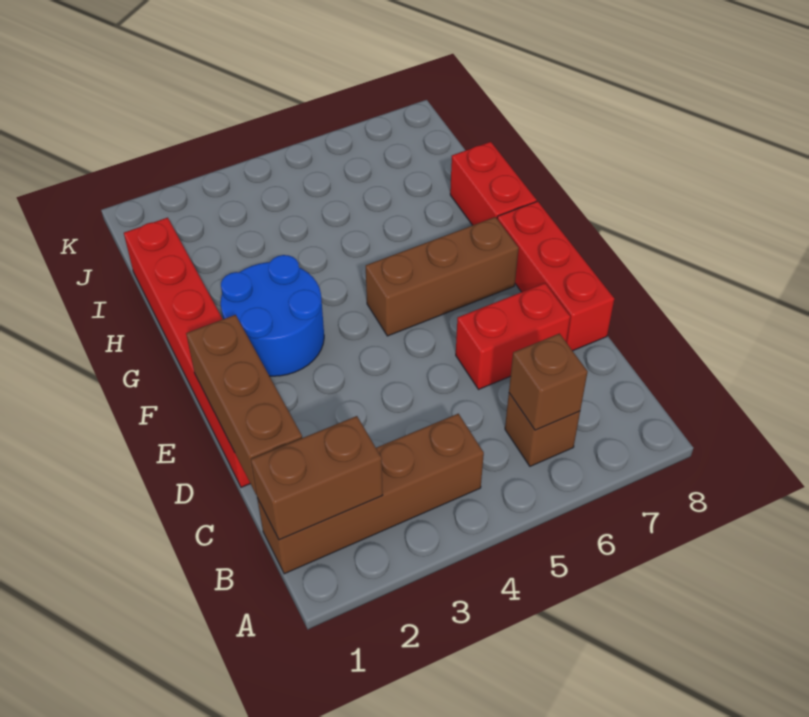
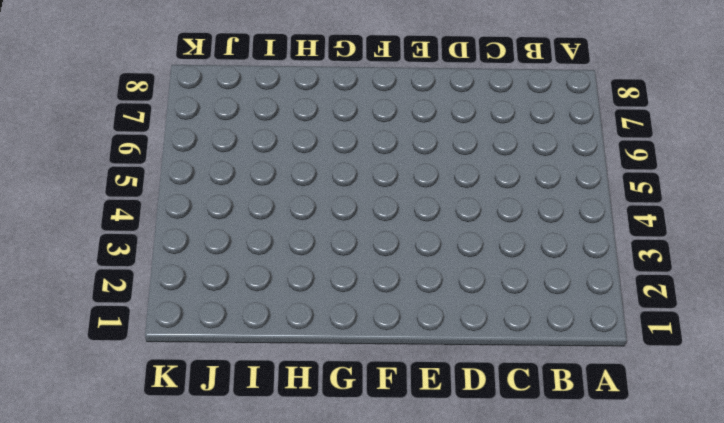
none -> brown brick B1:B4 level 1
none -> brown brick B6 level 1

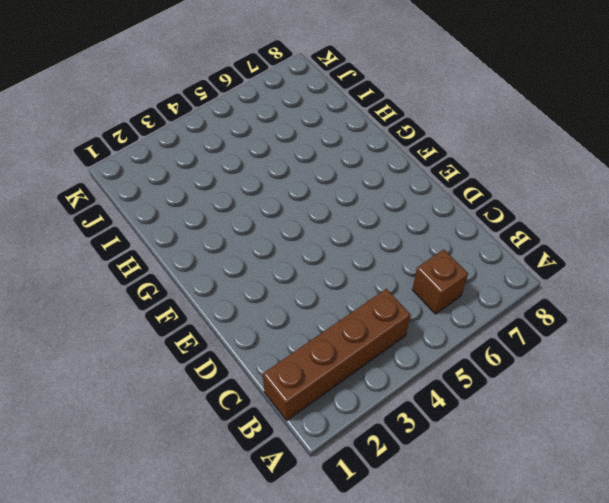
none -> red brick D1:I1 level 1
none -> red brick D6:D7 level 1

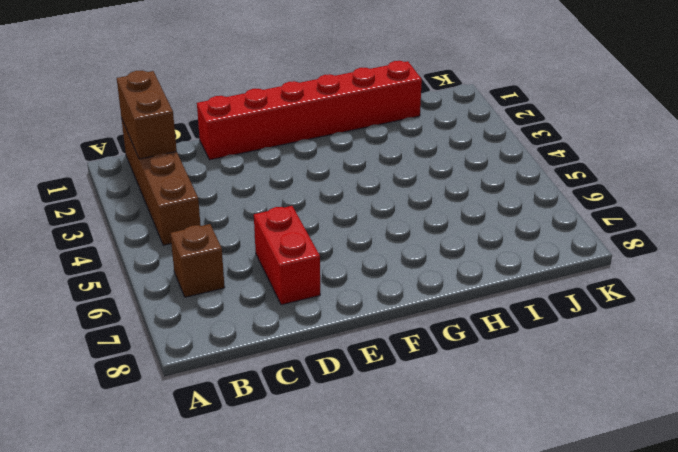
none -> red brick D8:F8 level 1
none -> blue round brick F2:G3 level 1

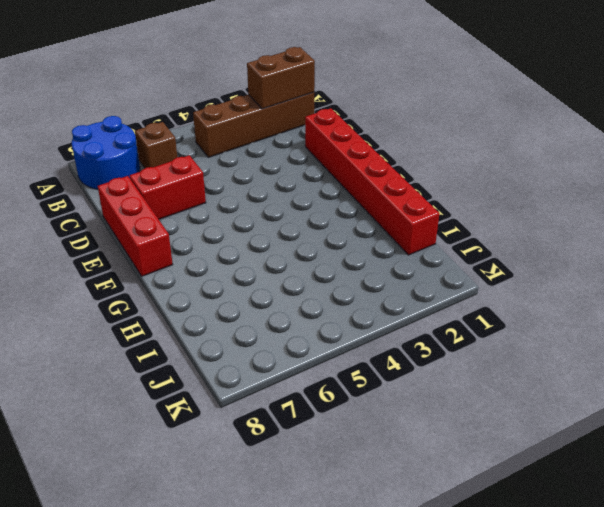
blue round brick A7:B8 level 1 -> blue round brick F2:G3 level 1
none -> brown brick F5:F7 level 1
none -> red brick G8:H8 level 1

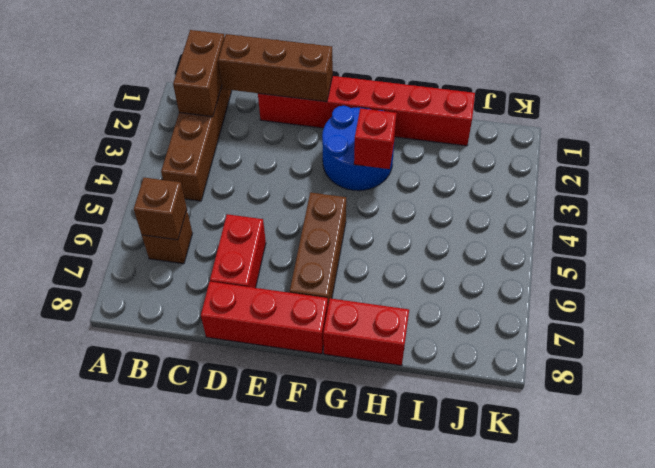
red brick G3 level 2 -> none

